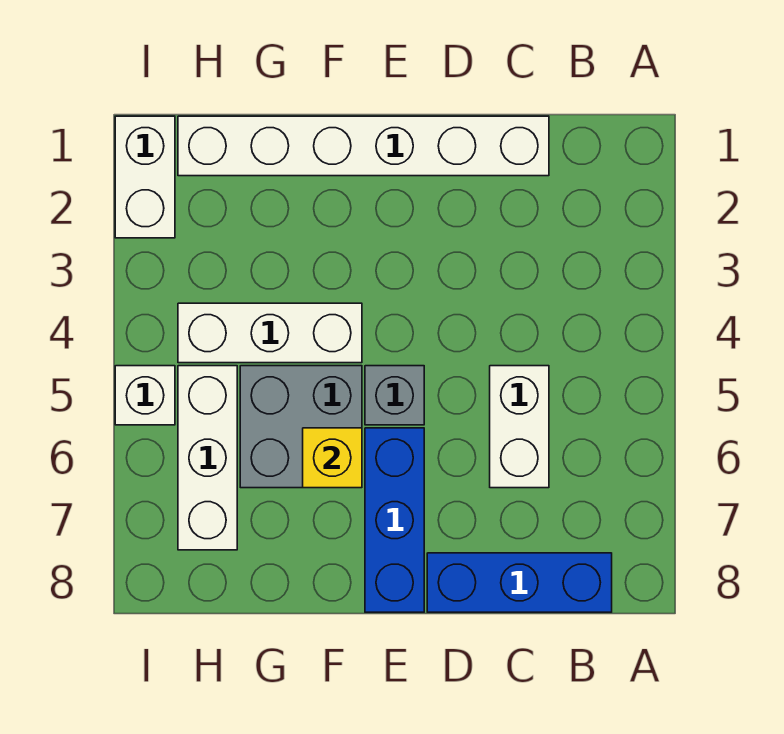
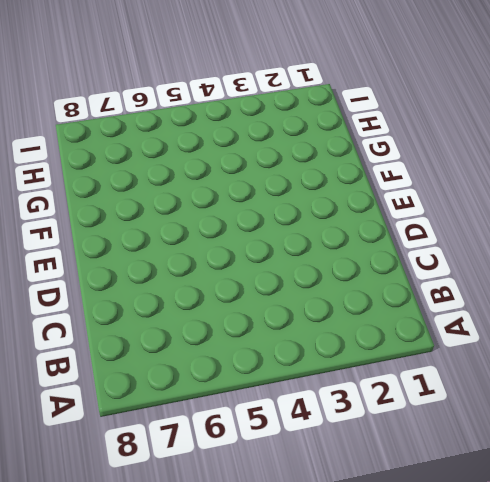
none -> blue brick B8:D8 level 1
none -> white brick C1:H1 level 1

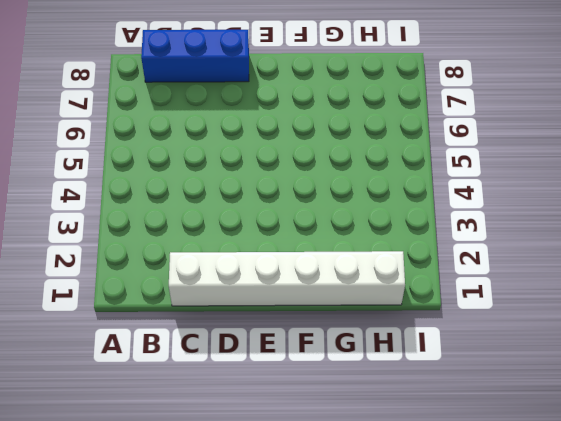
none -> white brick C5:C6 level 1
none -> grey brick E5 level 1

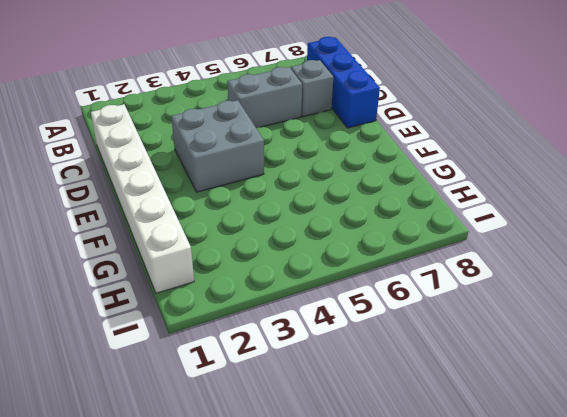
grey brick C5:C6 level 1 -> white brick C5:C6 level 1
grey brick C7 level 1 -> grey brick E5 level 1
grey brick D3:E4 level 1 -> grey brick F5:G6 level 1
none -> blue brick E6:E8 level 1
none -> white brick F4:H4 level 1

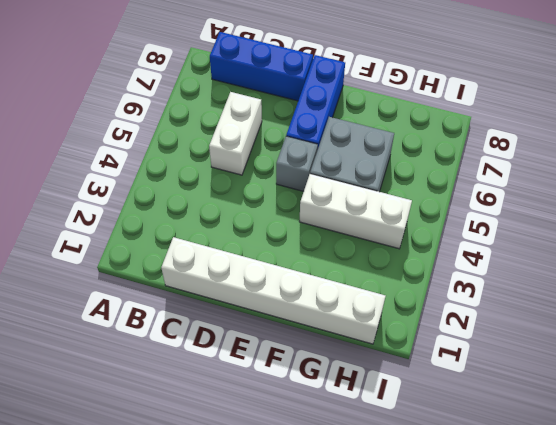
none -> white brick H5:H7 level 1
none -> white brick I1:I2 level 1

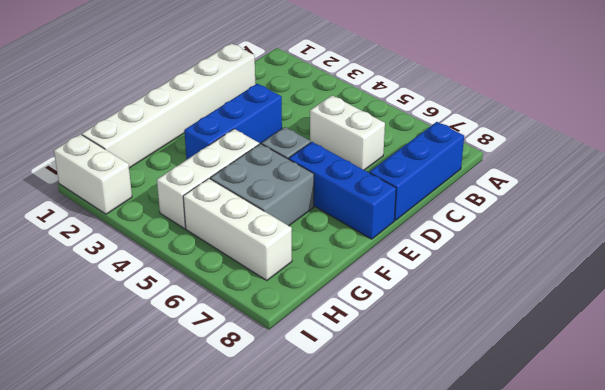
blue brick D3:F3 level 1 -> none
none -> white brick I5 level 1
none -> yellow brick F6 level 2

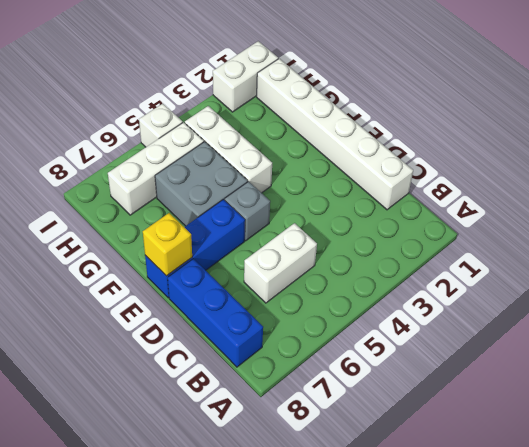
yellow brick E8 level 2 -> yellow brick F6 level 2

